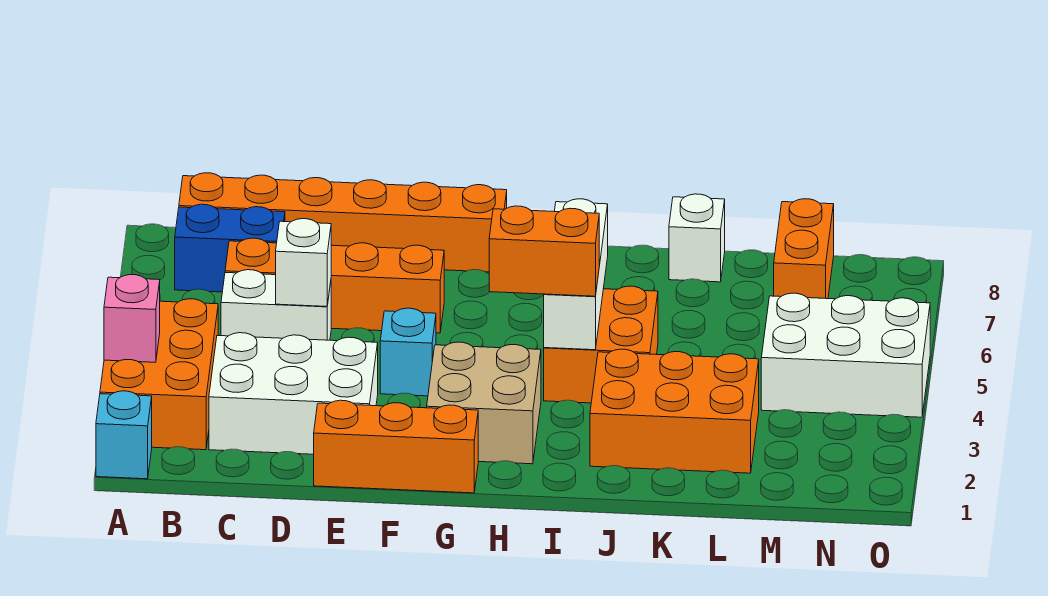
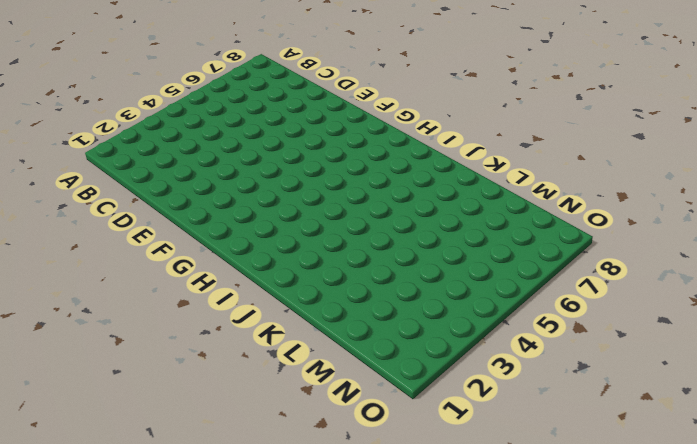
none -> cyan brick A1 level 1
none -> orange brick A2:B4 level 1
none -> blue brick B7:C7 level 1

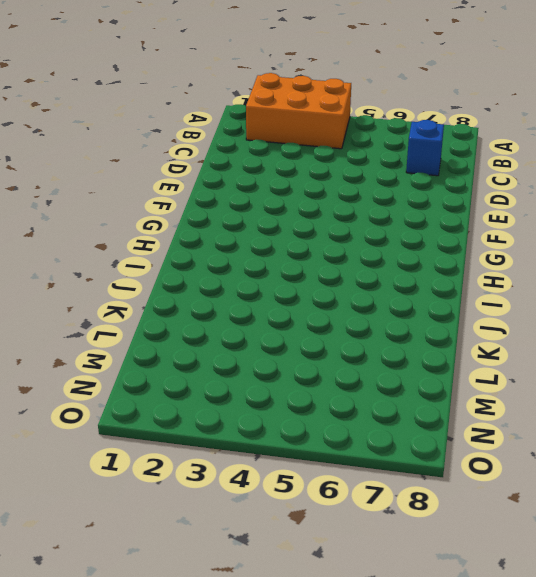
blue brick C7 level 1 -> blue brick B7:C7 level 1
none -> cyan brick A1 level 1
none -> orange brick B8:G8 level 1
none -> white brick C2:E3 level 1

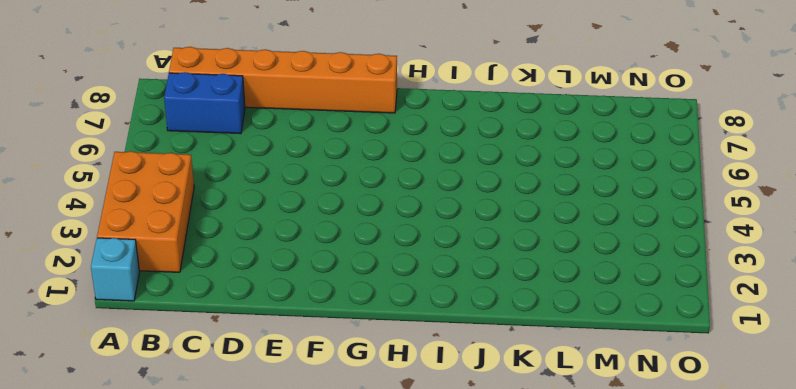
none -> white brick C2:E3 level 1
none -> white brick C5:D5 level 1
none -> orange brick C6:F6 level 1

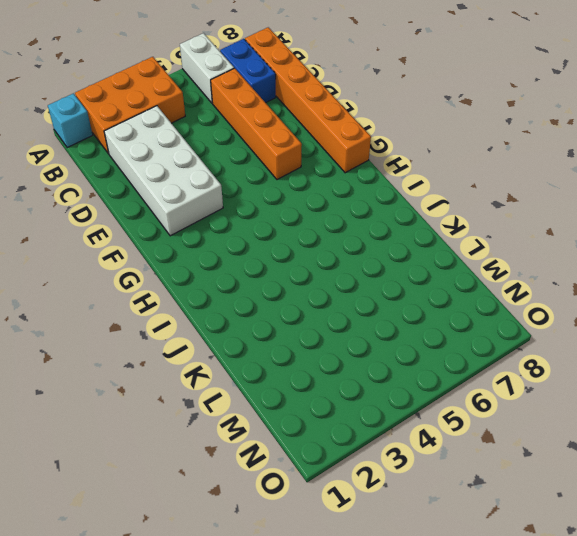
white brick A6:B6 level 1 -> white brick C5:D5 level 1
white brick C2:F3 level 1 -> white brick C2:E3 level 1
none -> orange brick E1:G1 level 1
none -> cyan brick F4 level 1
none -> tan brick G2:H3 level 1

